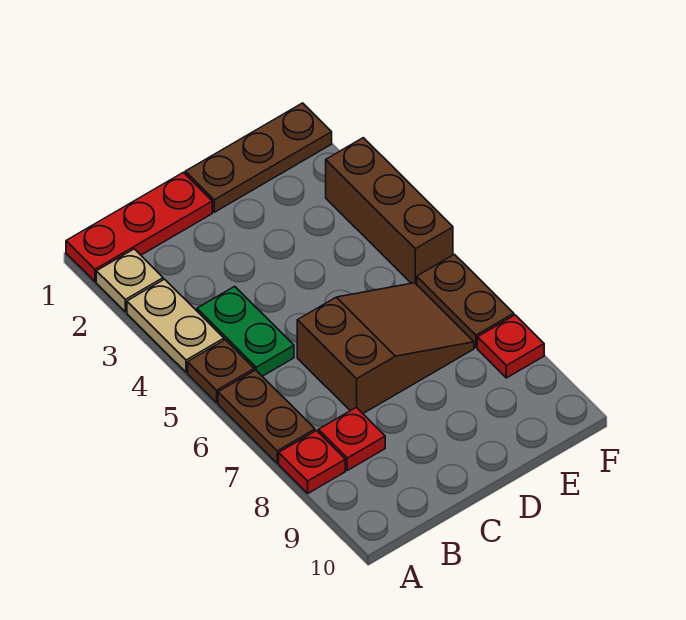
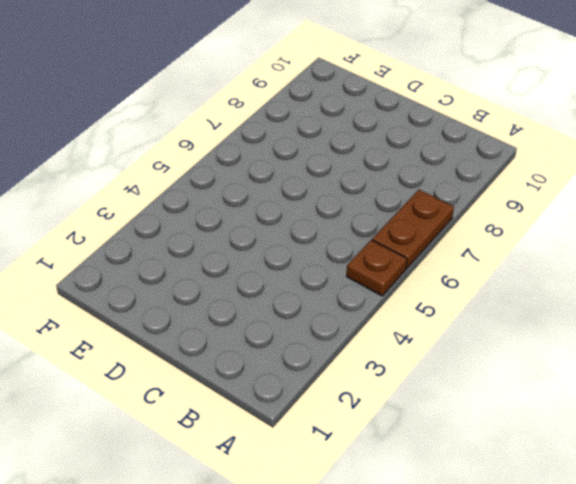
none -> red plate A1:C1 level 1
none -> tan plate A2 level 1
none -> tan plate A3:A4 level 1

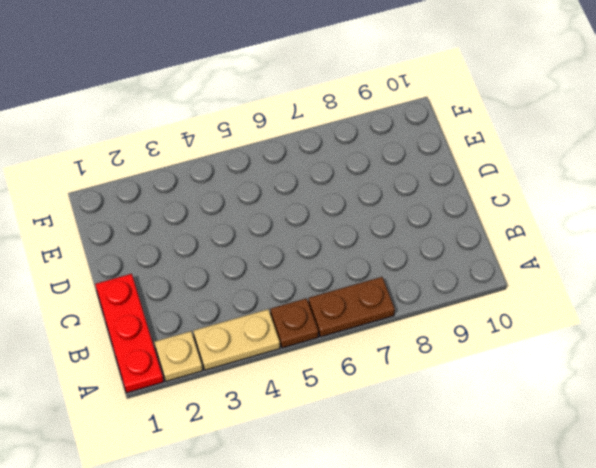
none -> red plate A8 level 1
none -> green plate B4:B5 level 1
none -> red plate B8 level 1

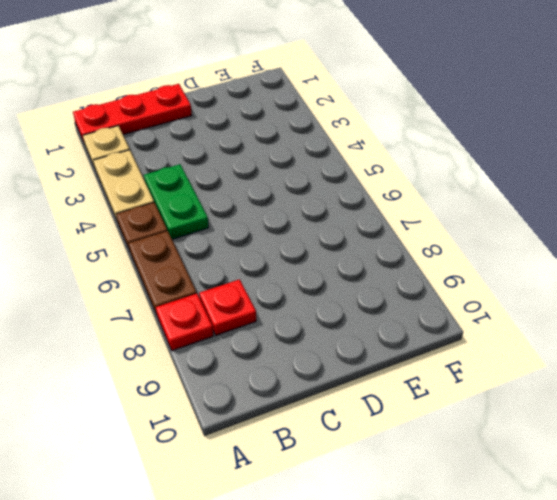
none -> brown slope C6:E7 level 1 top C
none -> brown plate D1:F1 level 1
none -> brown brick F3:F5 level 1

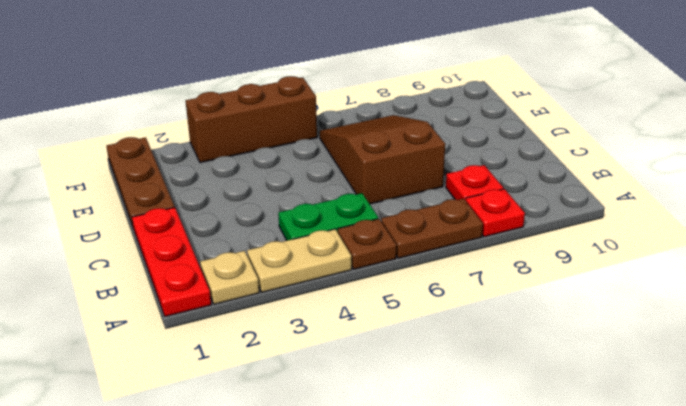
none -> brown plate F6:F7 level 1
none -> red plate F8 level 1

